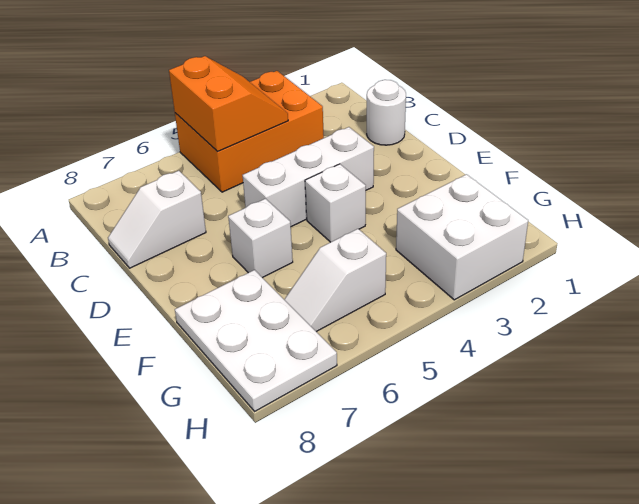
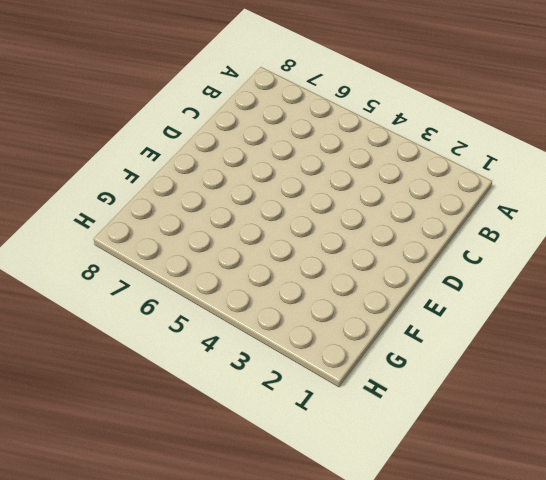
none -> orange brick A3:B5 level 1
none -> white round brick C1 level 1

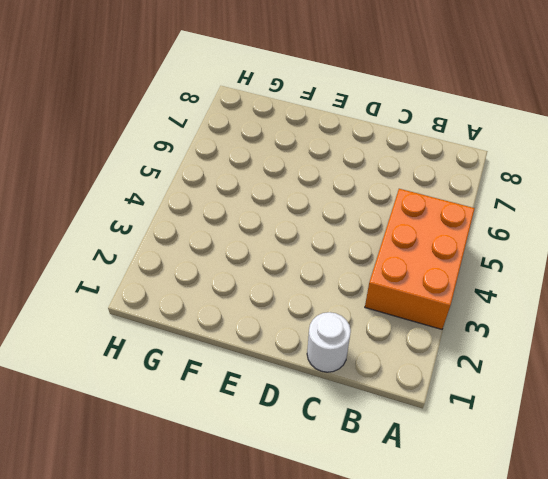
none -> white slope C7:C8 level 1 top 7
none -> white brick D3:D5 level 1

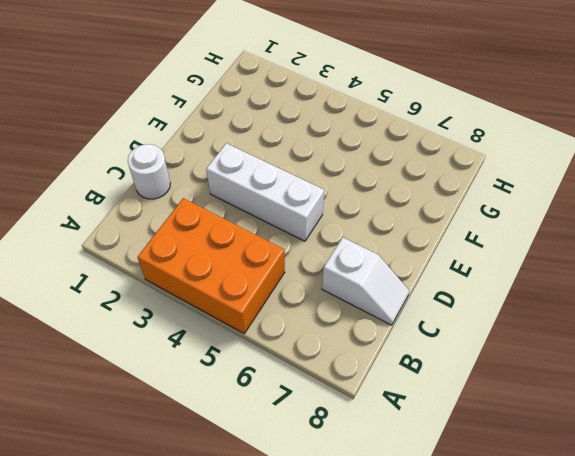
none -> white brick E4 level 1
none -> white brick E6 level 1

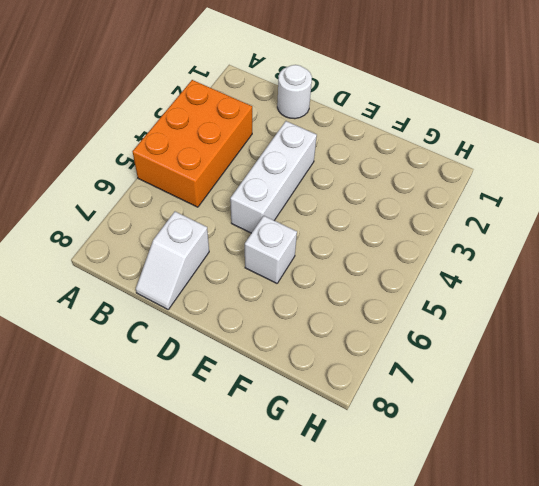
none -> white brick E4 level 1
none -> white plate F7:H8 level 1

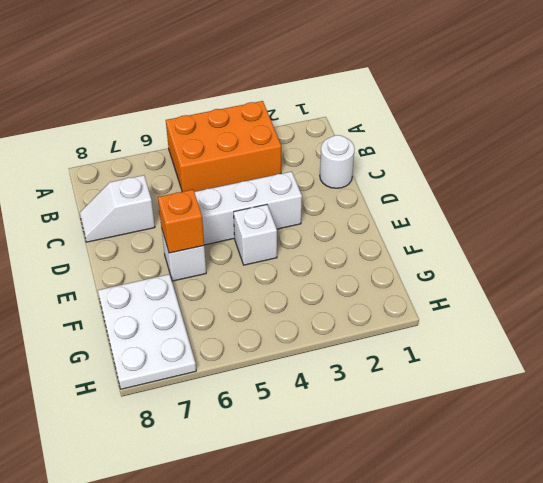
orange brick E6 level 2 -> none
none -> white brick G2:H3 level 1
none -> white slope G5:G6 level 1 top 5

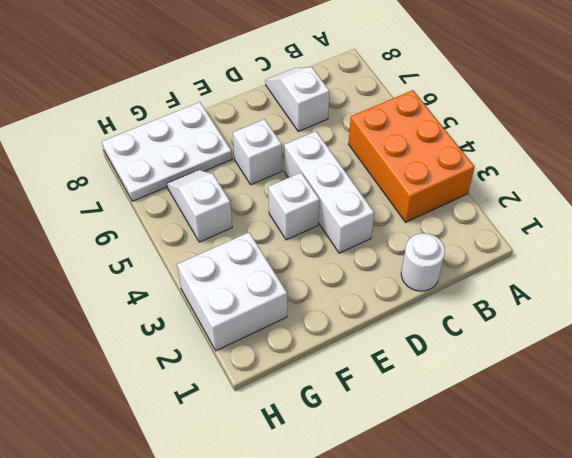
none -> orange slope A4:B5 level 2 top 5

